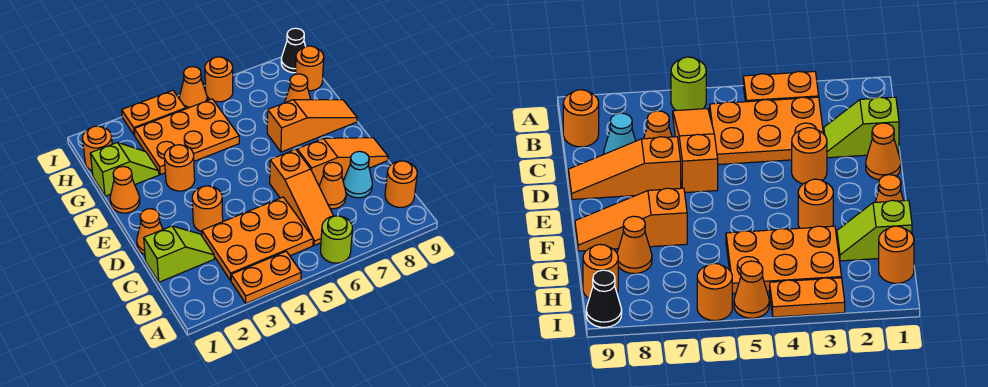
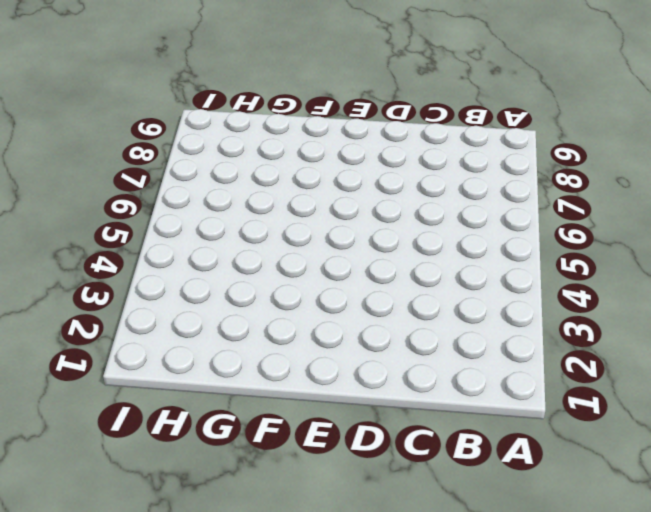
none -> orange plate A3:A4 level 1
none -> lime round brick A6 level 1
none -> orange plate B3:C5 level 1

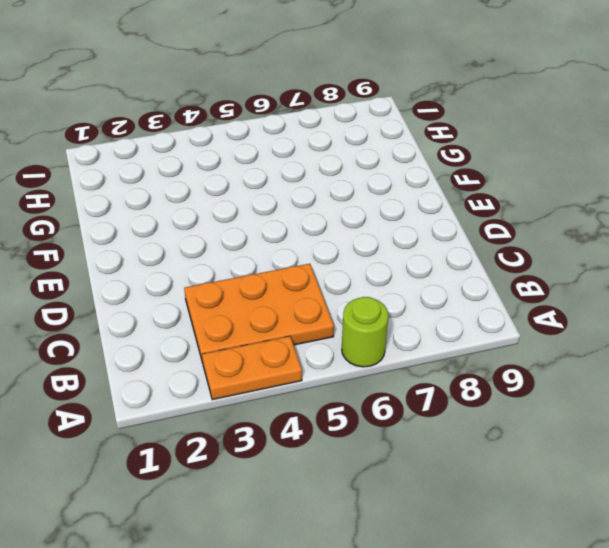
none -> orange slope B6:D6 level 1 top D
none -> orange round brick B9 level 1
none -> lime slope C1:C2 level 1 top 1

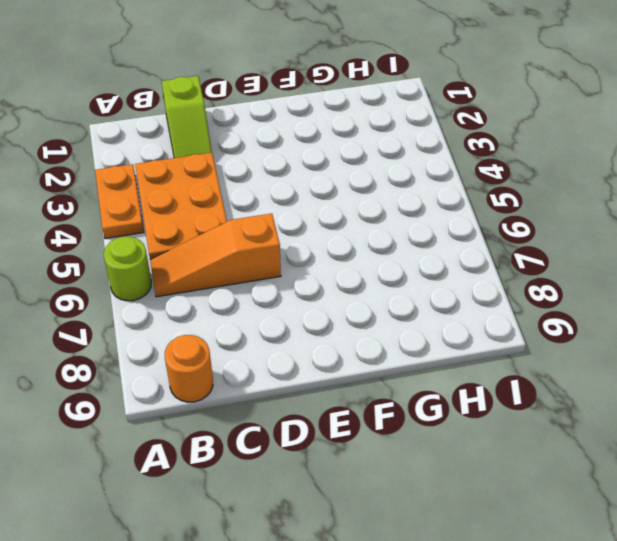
none -> orange cone C7 level 1
none -> cyan cone C8 level 1
none -> orange cone D1 level 1

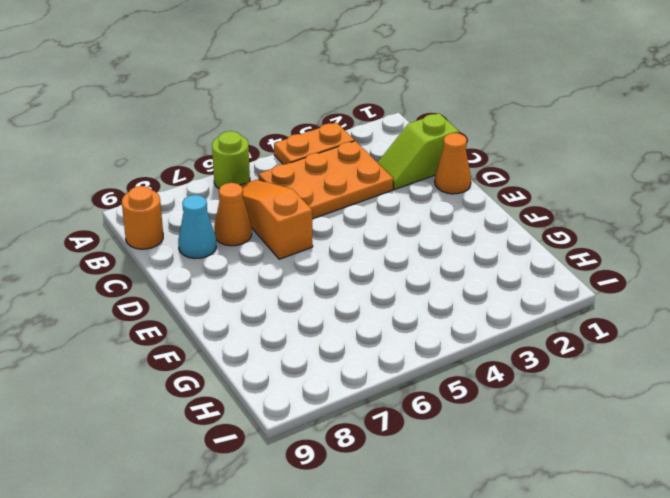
none -> orange round brick D3 level 1
none -> orange slope D7:D9 level 1 top 7
none -> orange cone F1 level 1

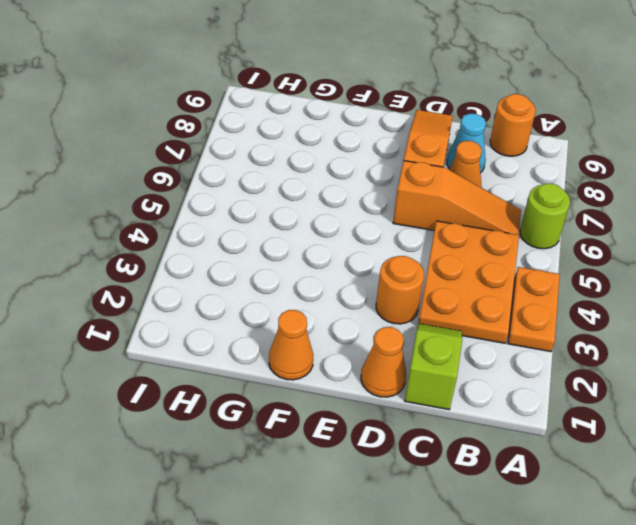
none -> orange round brick F3 level 1
none -> orange slope F7:F9 level 1 top 7
none -> lime slope G1:G2 level 1 top 1

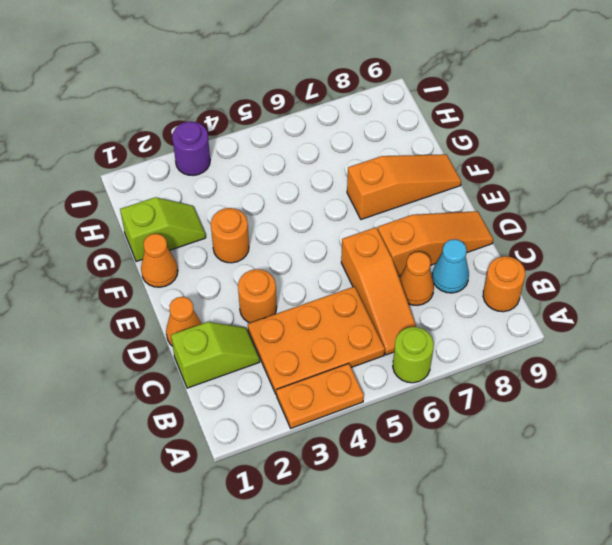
purple round brick I3 level 1 -> orange plate I3:I4 level 1
none -> orange plate G3:H5 level 1
none -> orange cone G8 level 1
none -> orange round brick H1 level 1

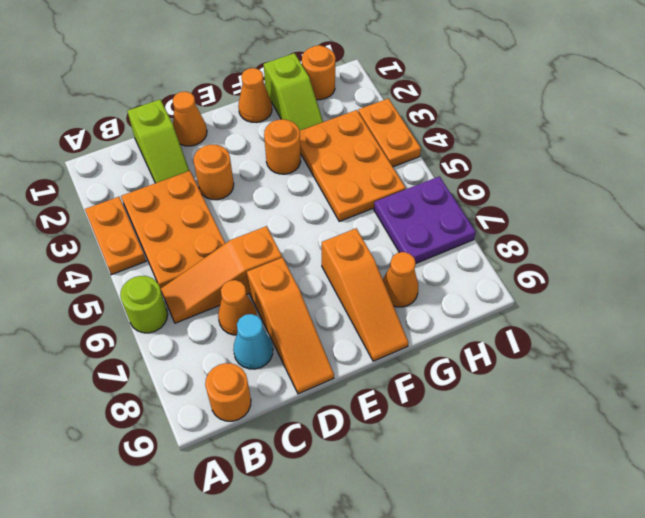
purple plate H6:I7 level 1 -> orange round brick I6 level 1
none -> orange round brick H9 level 1
none -> orange cone I5 level 1
none -> black cone I9 level 1

